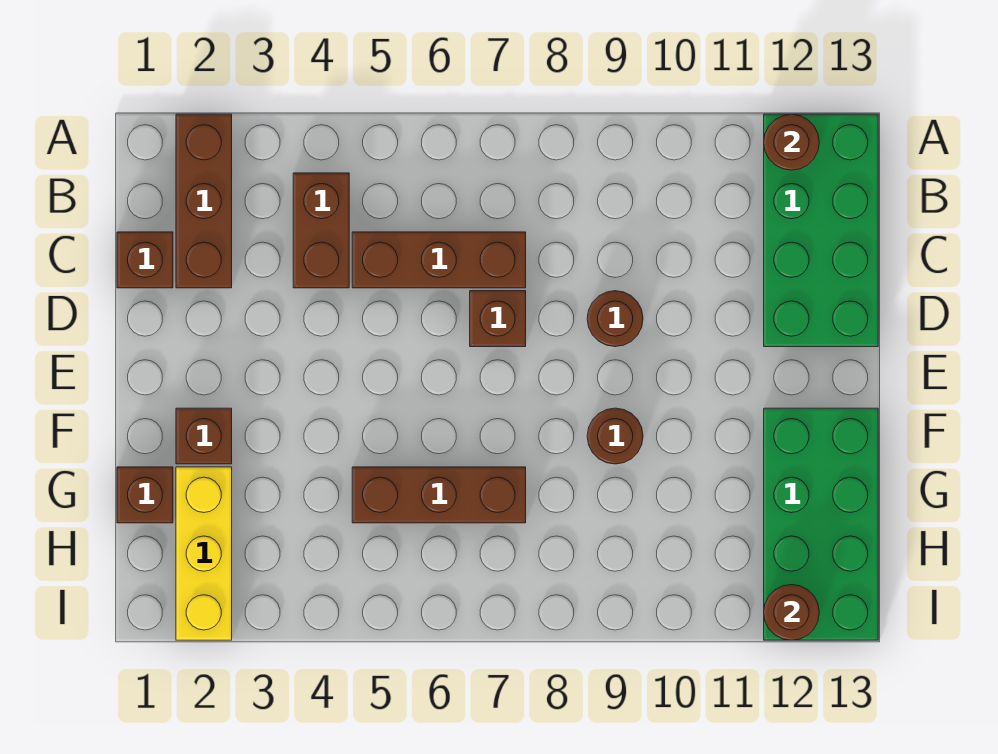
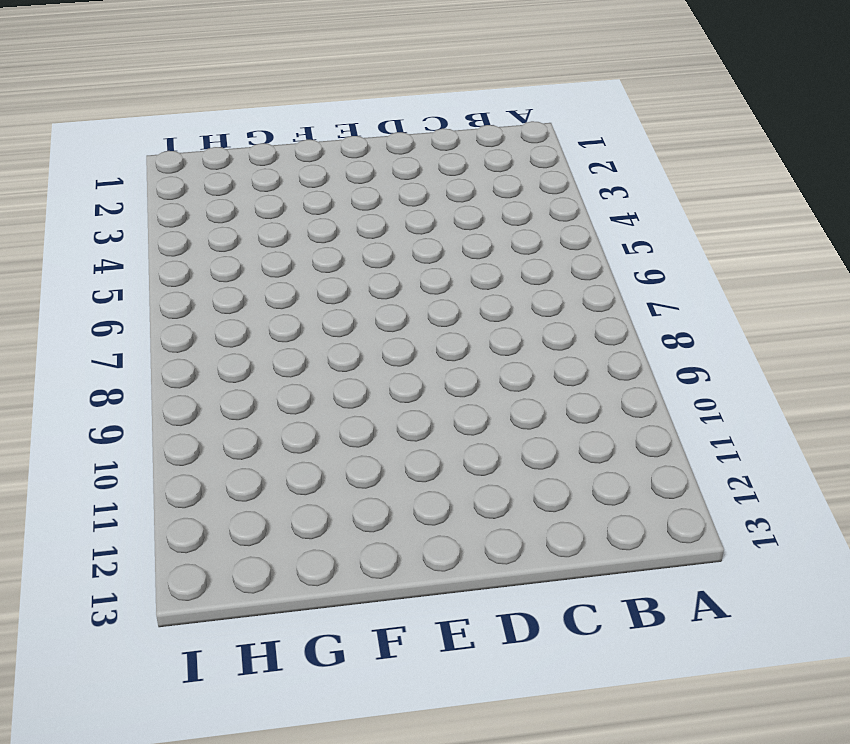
none -> brown brick A2:C2 level 1
none -> green brick A12:D13 level 1
none -> brown brick B4:C4 level 1

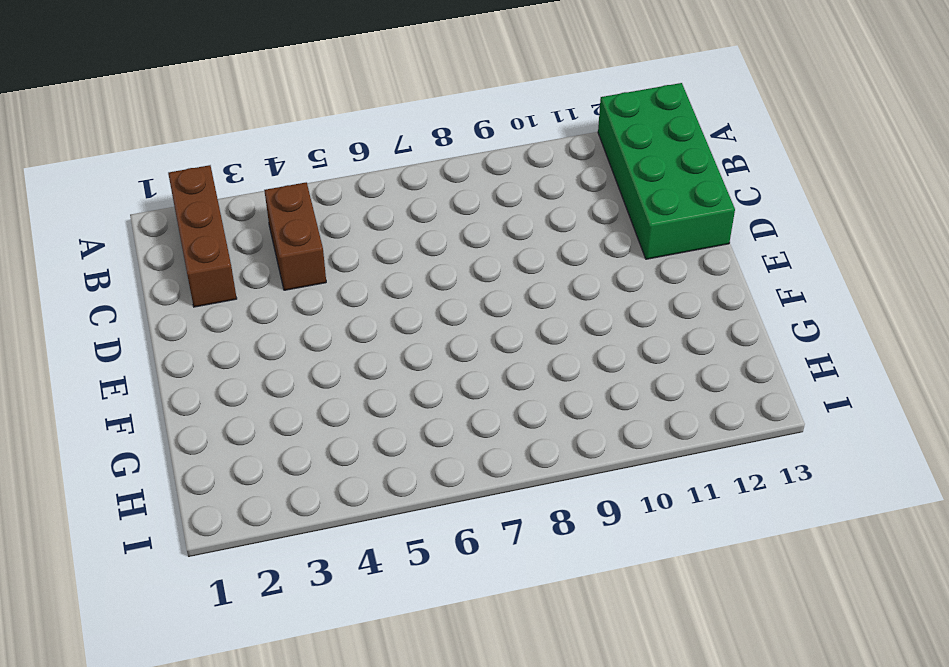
none -> brown brick C1 level 1
none -> brown brick C5:C7 level 1
none -> brown brick D7 level 1

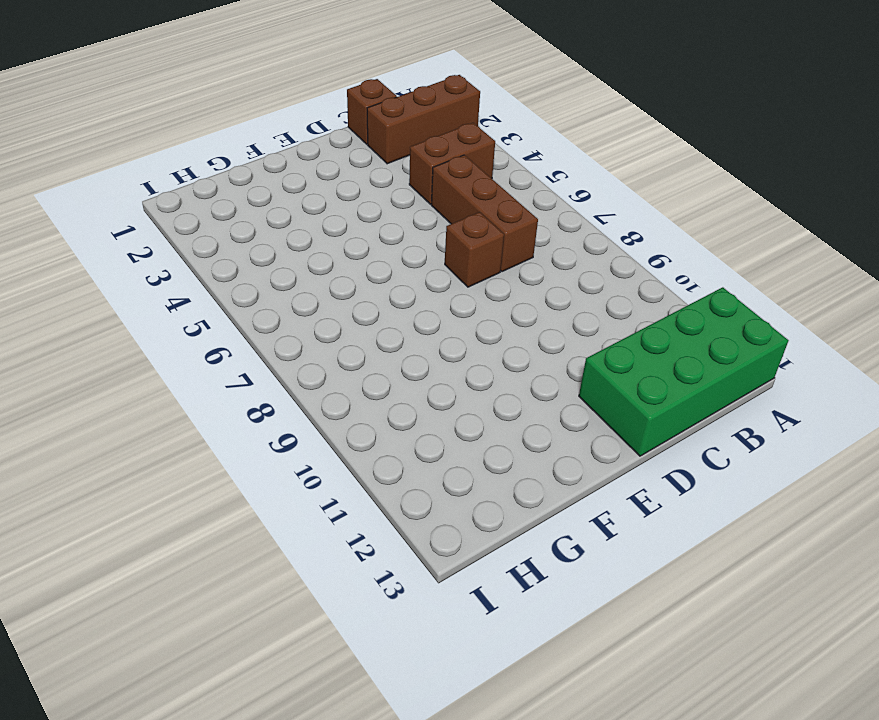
none -> brown round brick D9 level 1
none -> brown brick F2 level 1
none -> brown round brick F9 level 1

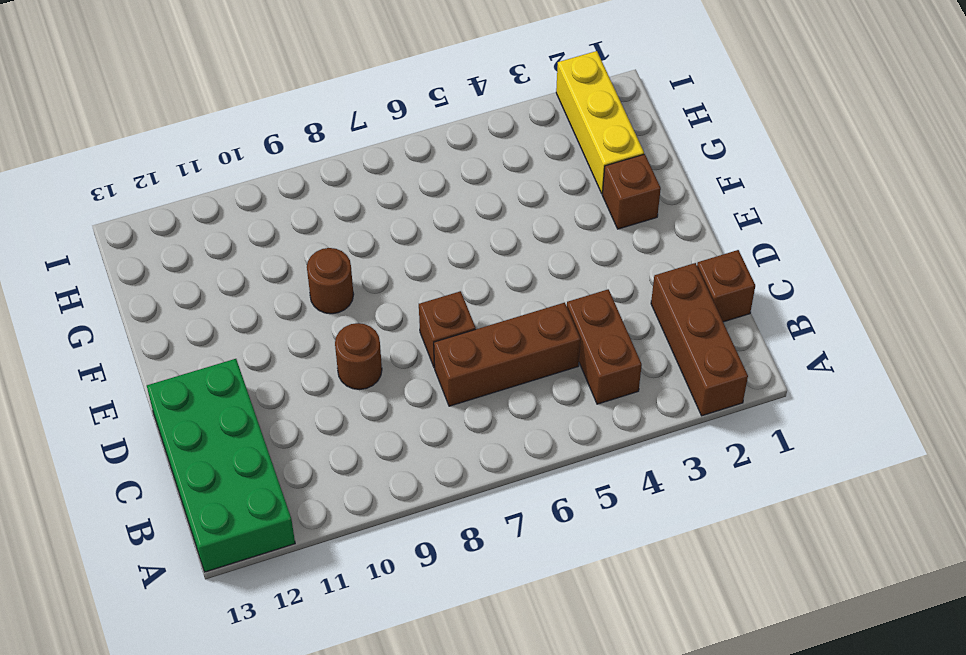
none -> green brick F12:I13 level 1
none -> brown brick G1 level 1
none -> brown brick G5:G7 level 1

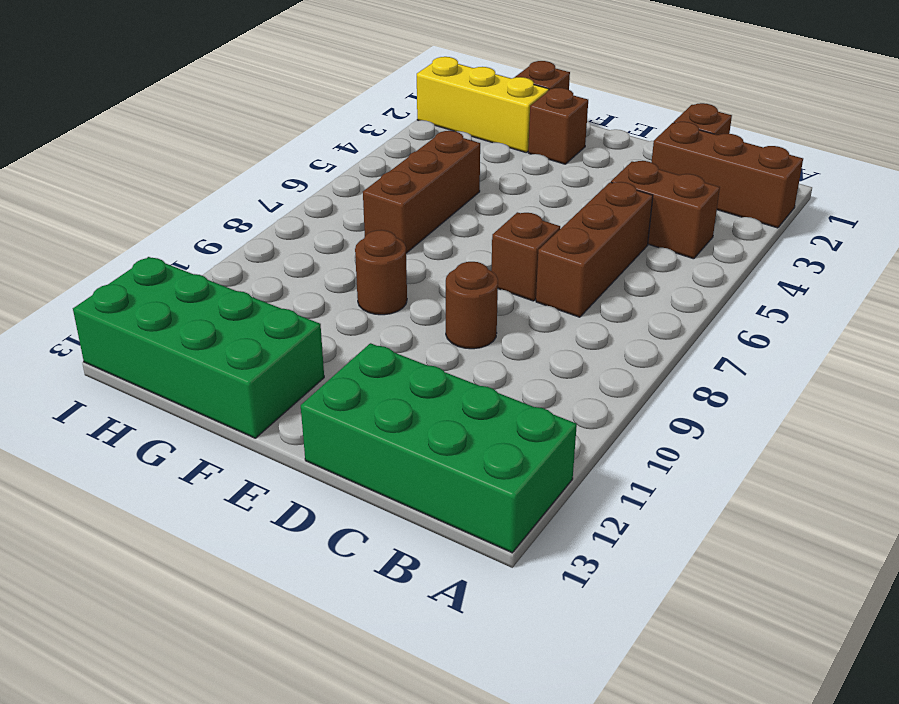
none -> brown round brick A12 level 2
none -> brown round brick I12 level 2

